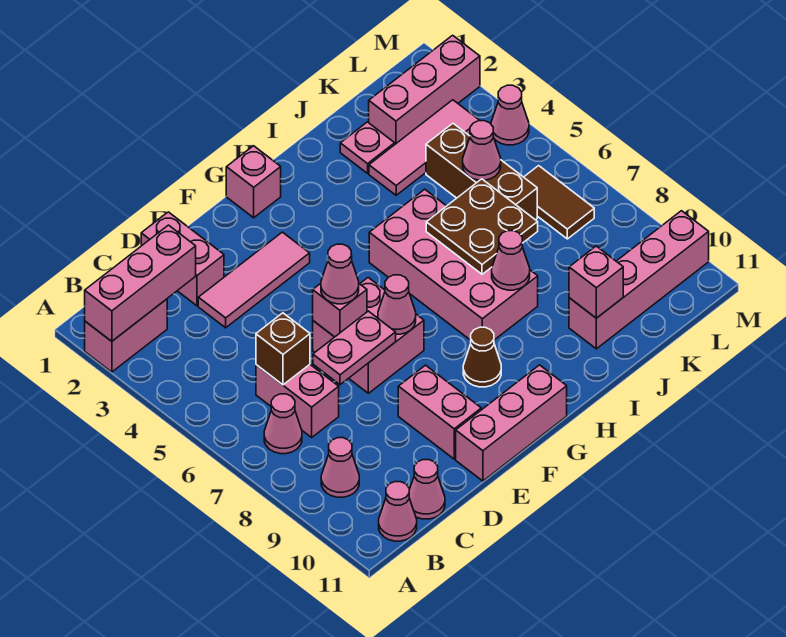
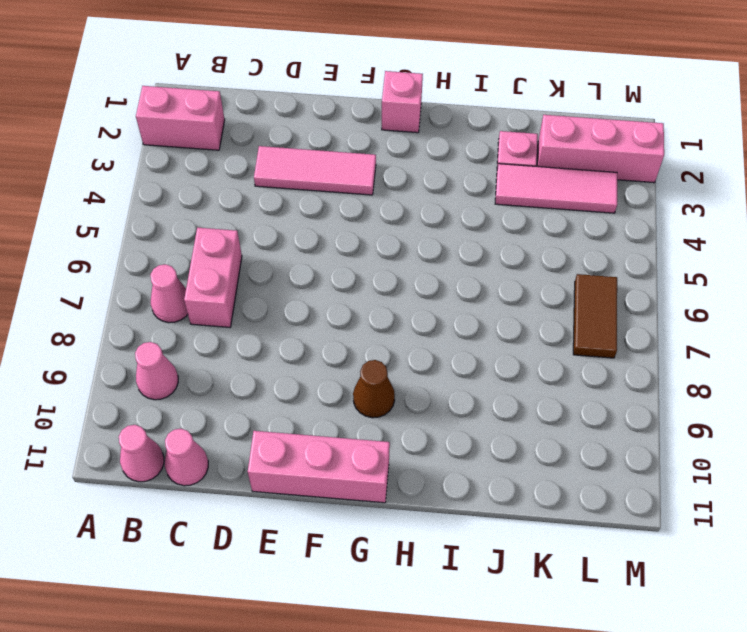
none -> pink brick D1:D2 level 1
none -> pink brick E6:F7 level 1
none -> pink brick E9:E10 level 1
none -> pink brick H5:I8 level 1

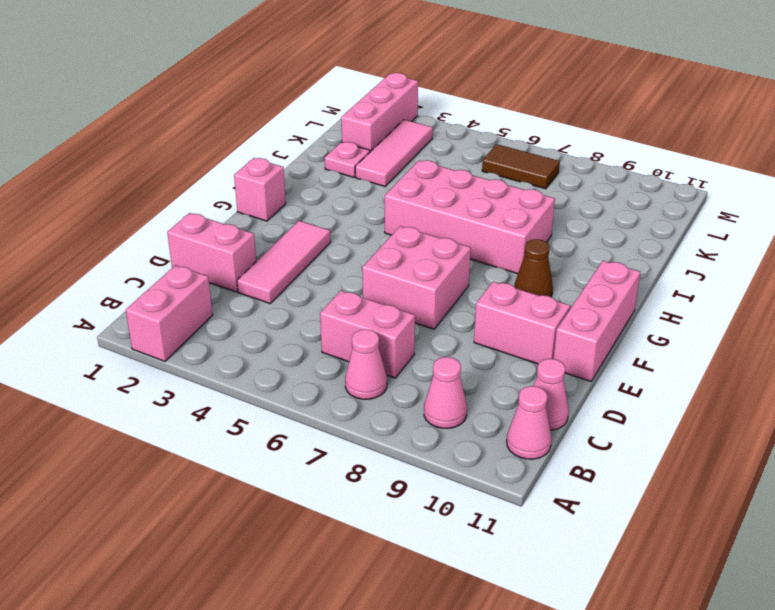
none -> pink brick J10:M10 level 1
none -> brown brick K4:K6 level 1
none -> pink cone M4 level 1
none -> pink brick A2:C2 level 2

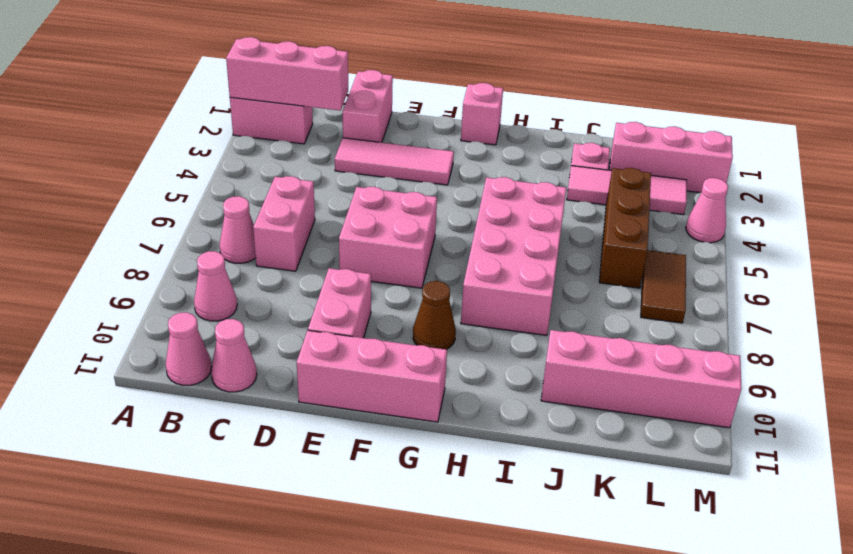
none -> brown brick C6 level 2
none -> pink plate D7:E7 level 2
none -> pink brick E6 level 2
none -> pink cone F7 level 2

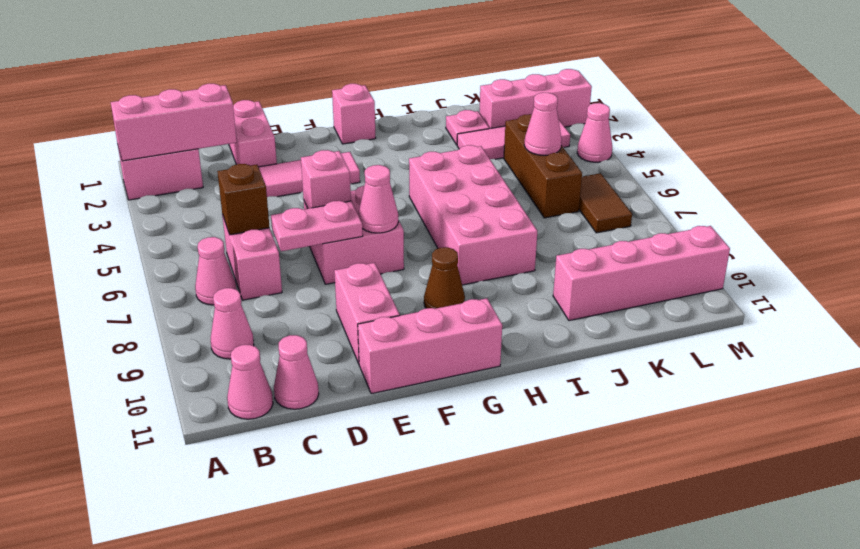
none -> brown plate I6:J7 level 2
none -> pink cone I8 level 2
none -> pink brick J10 level 2
none -> pink cone E6 level 3

